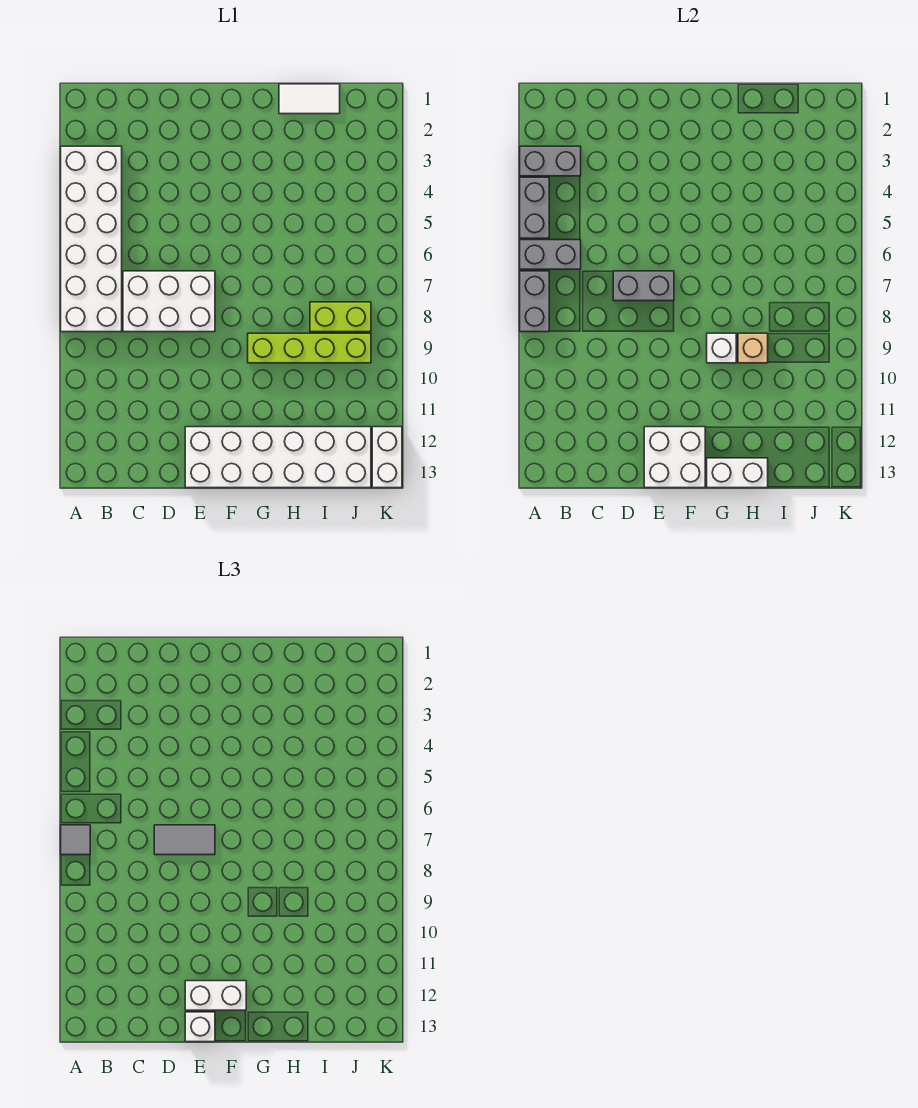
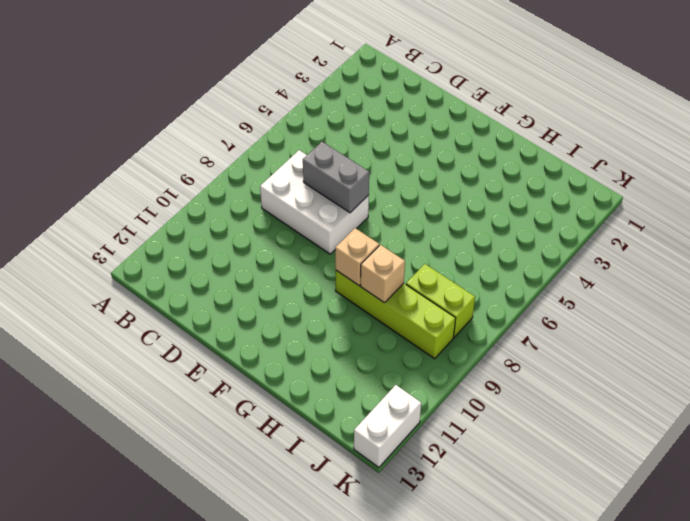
tan brick G9 level 2 -> white brick G9 level 2
none -> white brick A3:B8 level 1
none -> white brick E12:J13 level 1
none -> white tile H1:I1 level 1

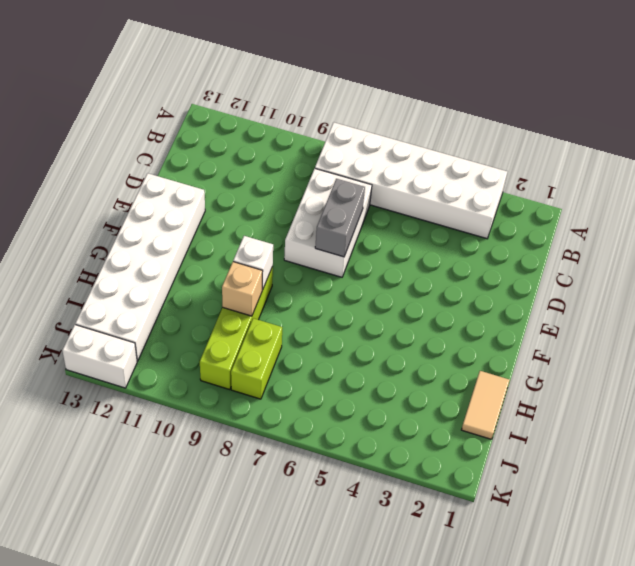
tan tile H1:I1 level 1 -> white tile H1:I1 level 1
none -> grey brick A3:B3 level 2
none -> grey brick A4:A5 level 2
none -> grey brick A6:B6 level 2

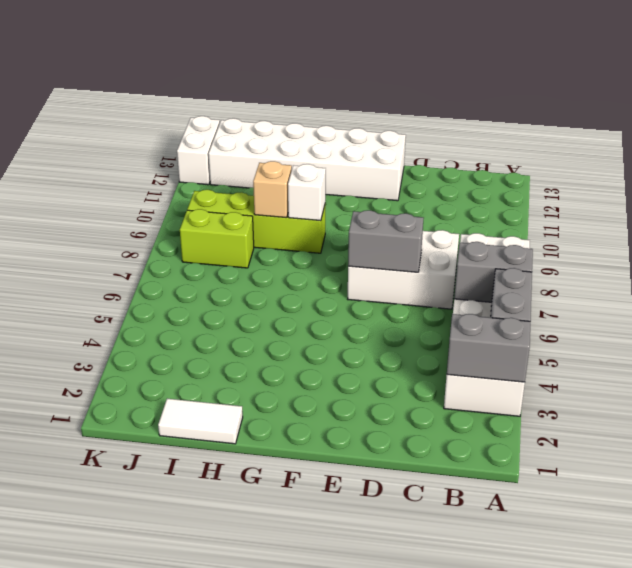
none -> grey brick A7:A8 level 2
none -> white brick E12:F13 level 2
none -> white brick G13:H13 level 2

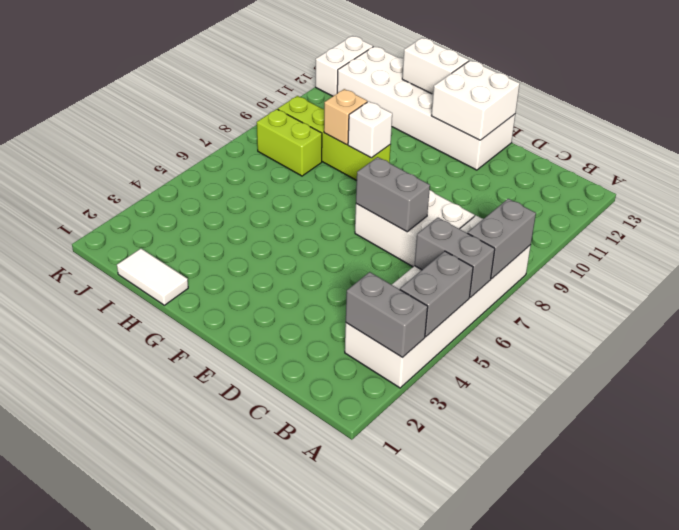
none -> grey tile A7 level 3
none -> grey tile D7:E7 level 3
none -> white brick E12:F12 level 3

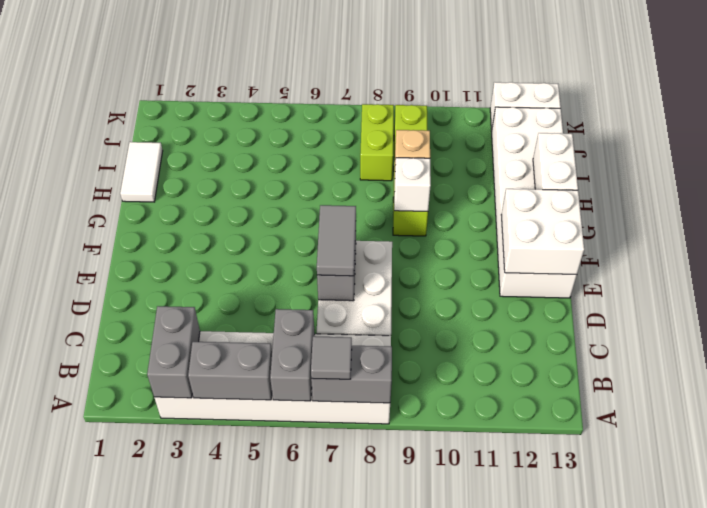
none -> white brick E12:F12 level 3
none -> white brick E13 level 3

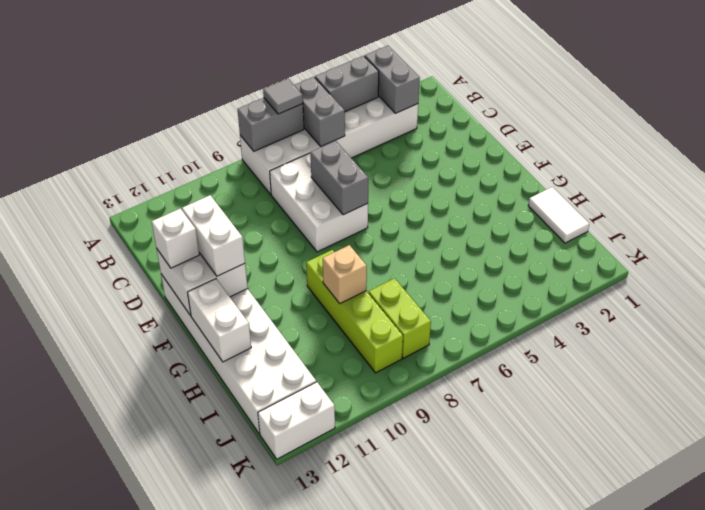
none -> white brick G9 level 2
none -> grey tile D7:E7 level 3

